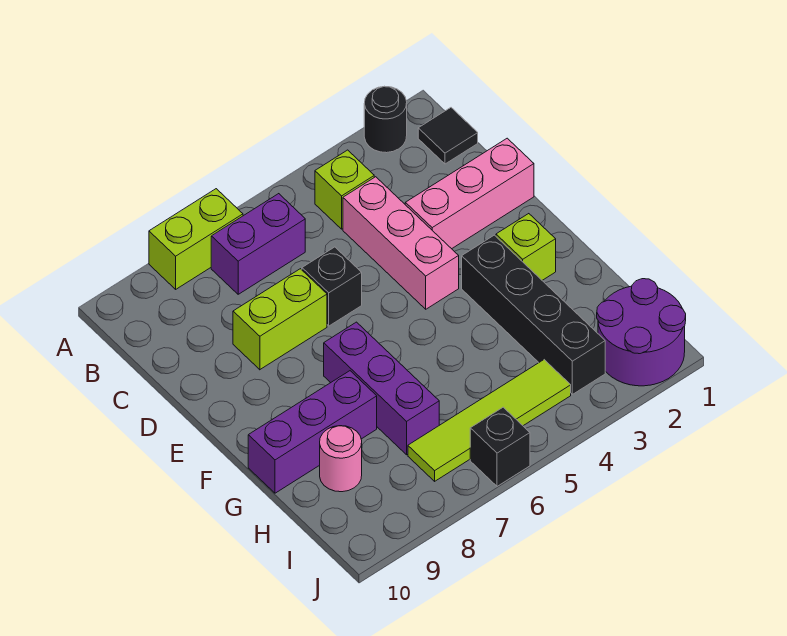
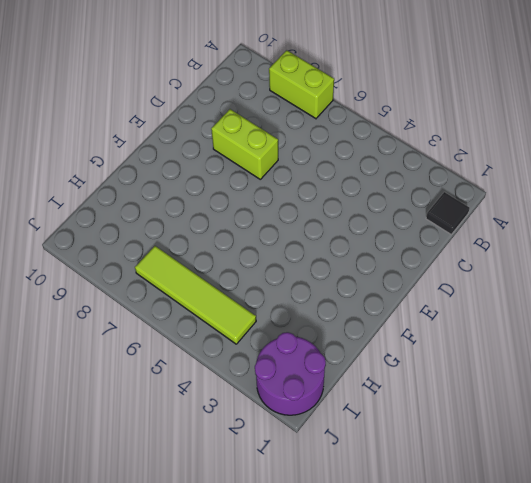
none -> black round brick A2 level 1
none -> lime brick B4 level 1
none -> purple brick B6:B7 level 1

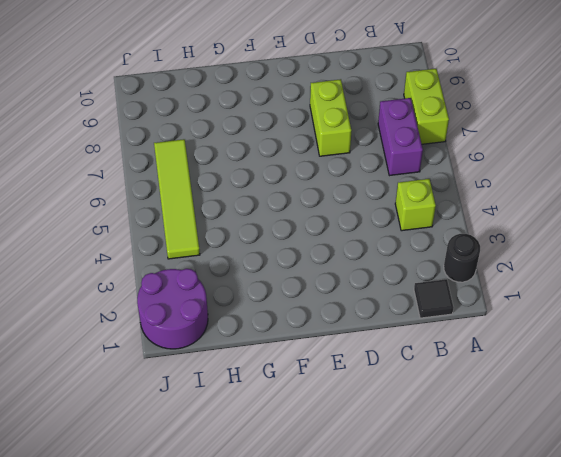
none -> pink brick C4:E4 level 1
none -> pink brick D1:D3 level 1
none -> black brick D6 level 1

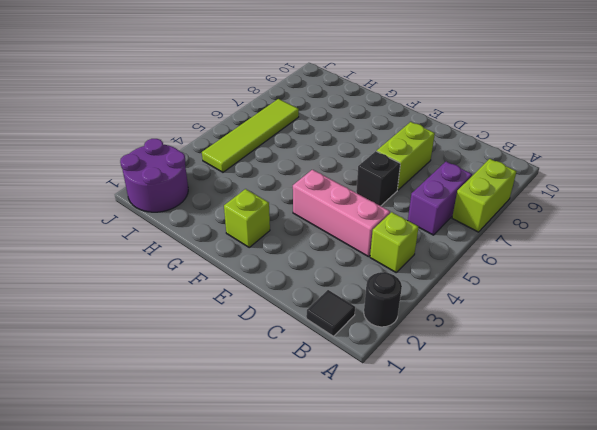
none -> pink brick D1:D3 level 1
none -> black brick F3:I3 level 1
none -> purple brick F7:H7 level 1

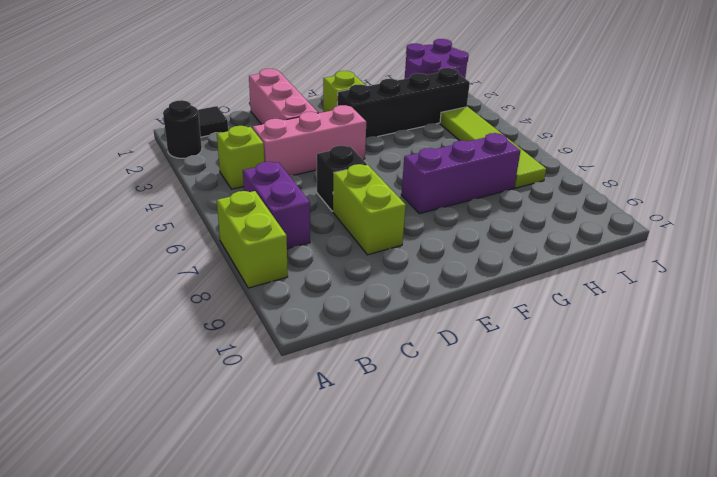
none -> purple brick G8:G10 level 1
none -> pink round brick H9 level 1
none -> black brick J6 level 1

